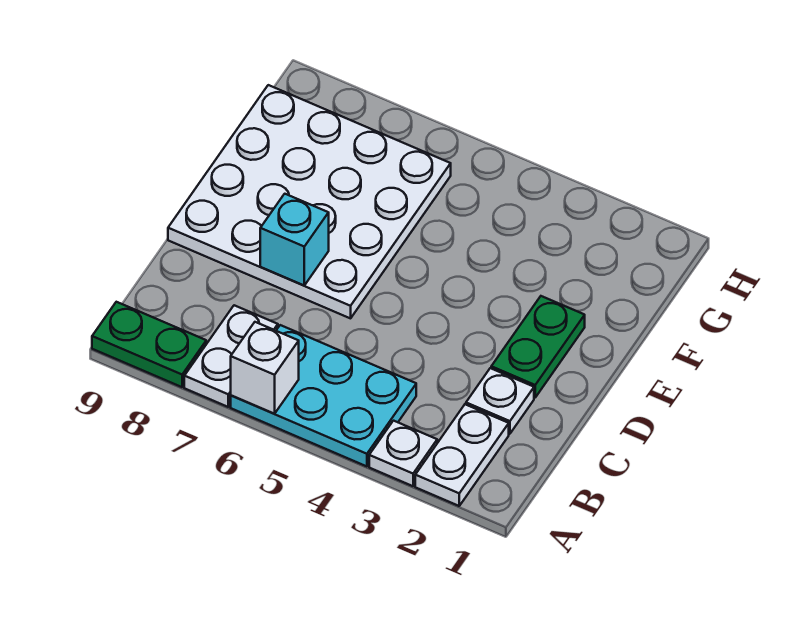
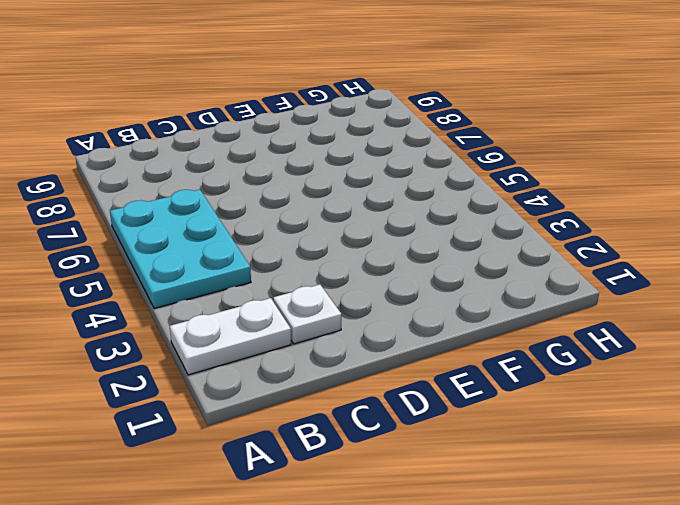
none -> white plate A3 level 1
none -> white plate A7:B7 level 1

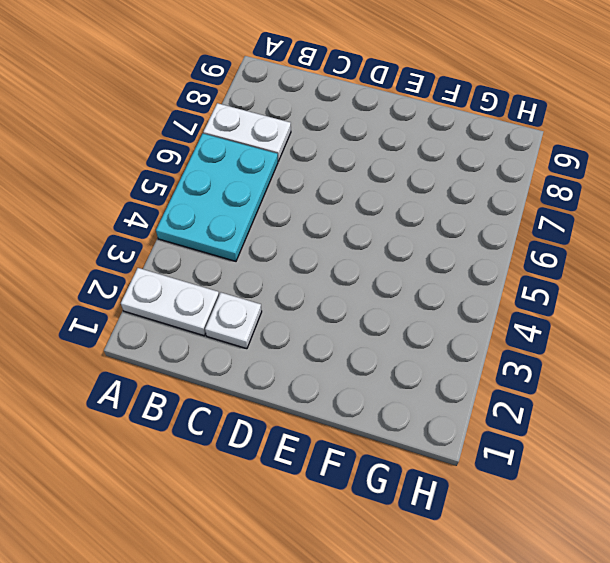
none -> white plate A3 level 1
none -> green plate A8:A9 level 1

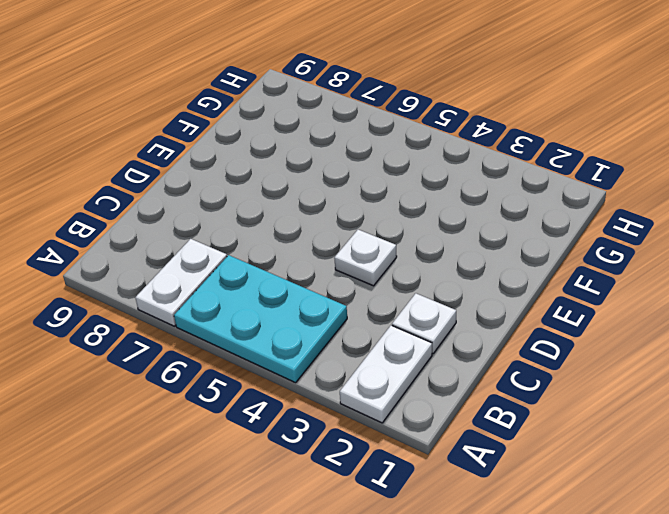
white plate D4 level 1 -> white plate A3 level 1
none -> green plate A8:A9 level 1
none -> green plate D2:E2 level 1

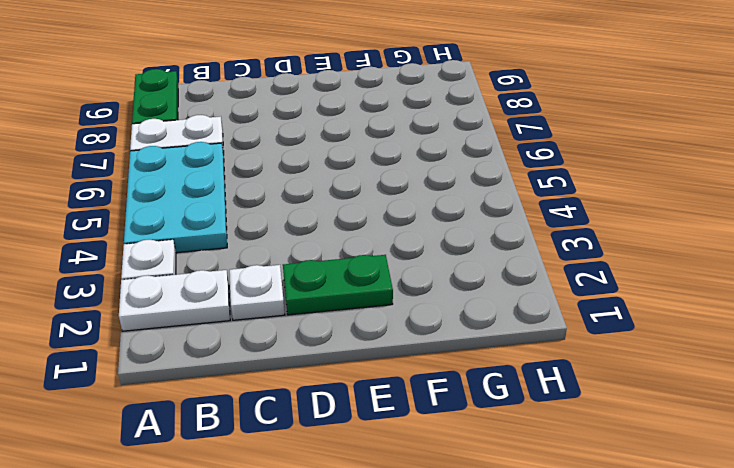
none -> white plate D6:G9 level 1
none -> white brick A6 level 2

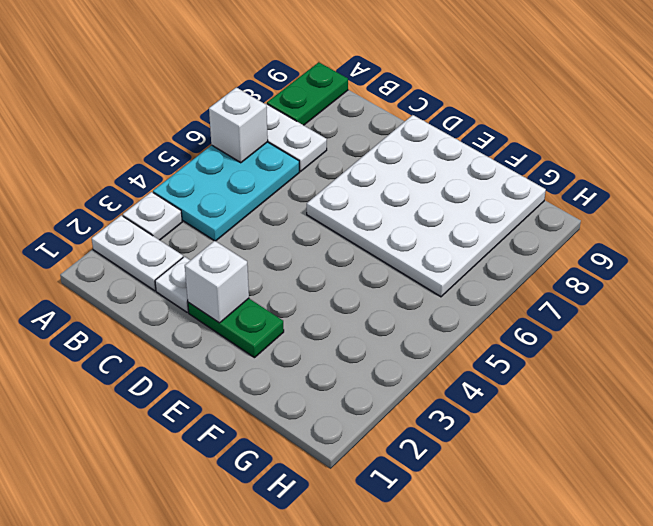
white brick D2 level 2 -> none
none -> cyan brick D7 level 2

